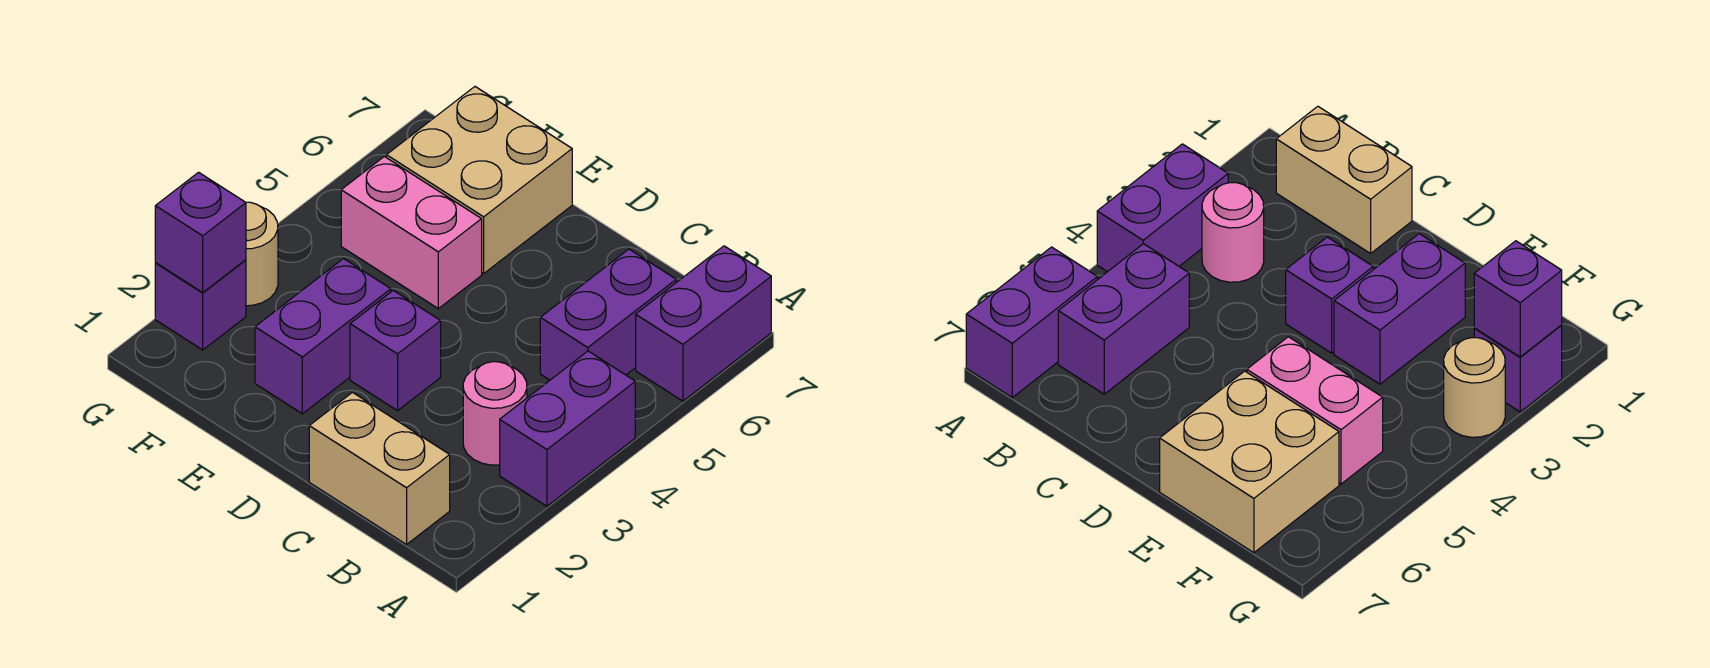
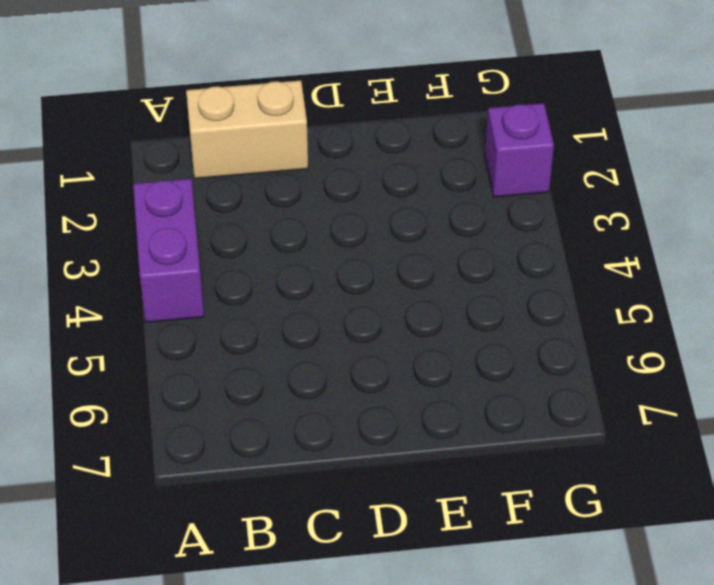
none -> purple brick A6:A7 level 1
none -> pink round brick B3 level 1
none -> purple brick B5:B6 level 1

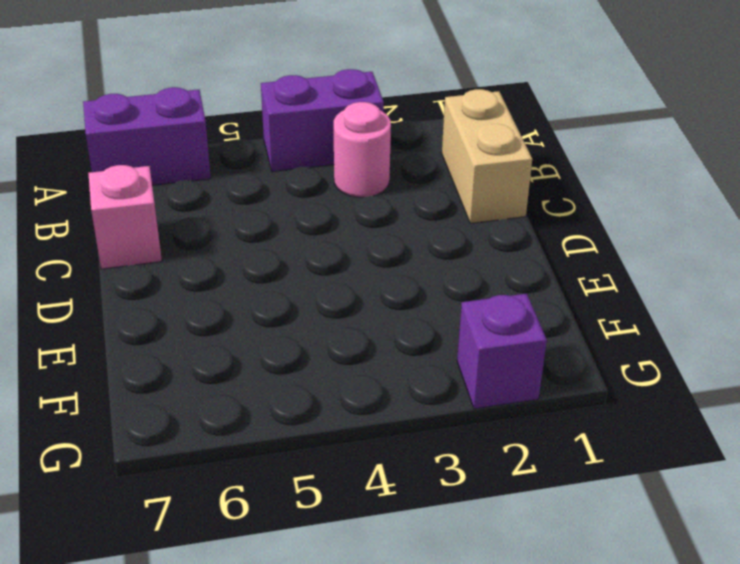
pink brick C7 level 1 -> none
none -> purple brick B5:B6 level 1
none -> purple brick D3 level 1
none -> purple brick E2:E3 level 1

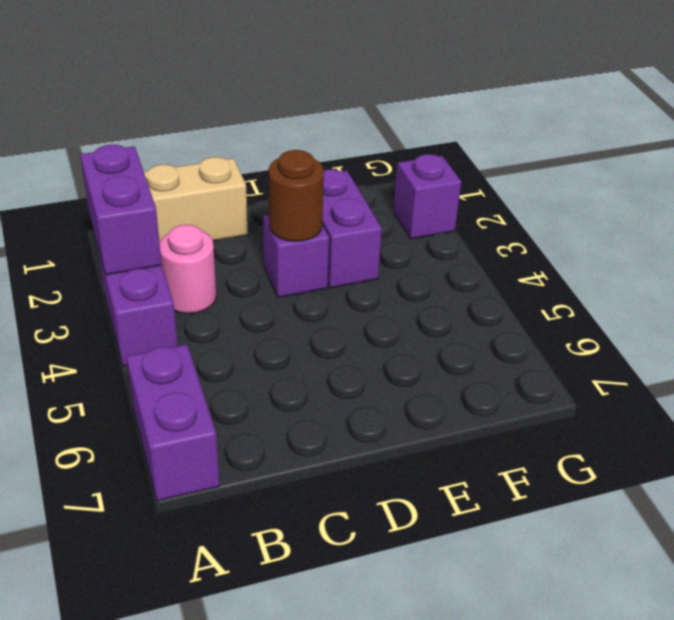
purple brick A2:A3 level 2 -> purple brick B5:B6 level 1
brown round brick D3 level 2 -> none
none -> pink brick E5:F5 level 1
none -> tan brick E6:F7 level 1
none -> tan round brick G3 level 1

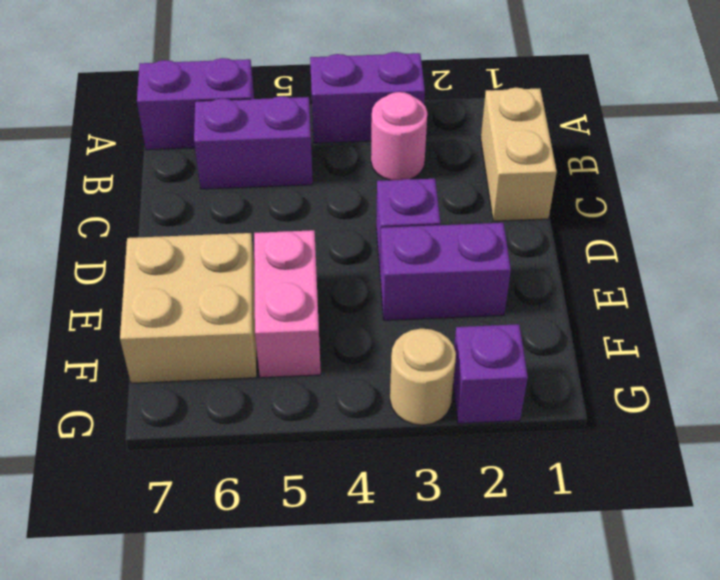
none -> purple brick G2 level 2

